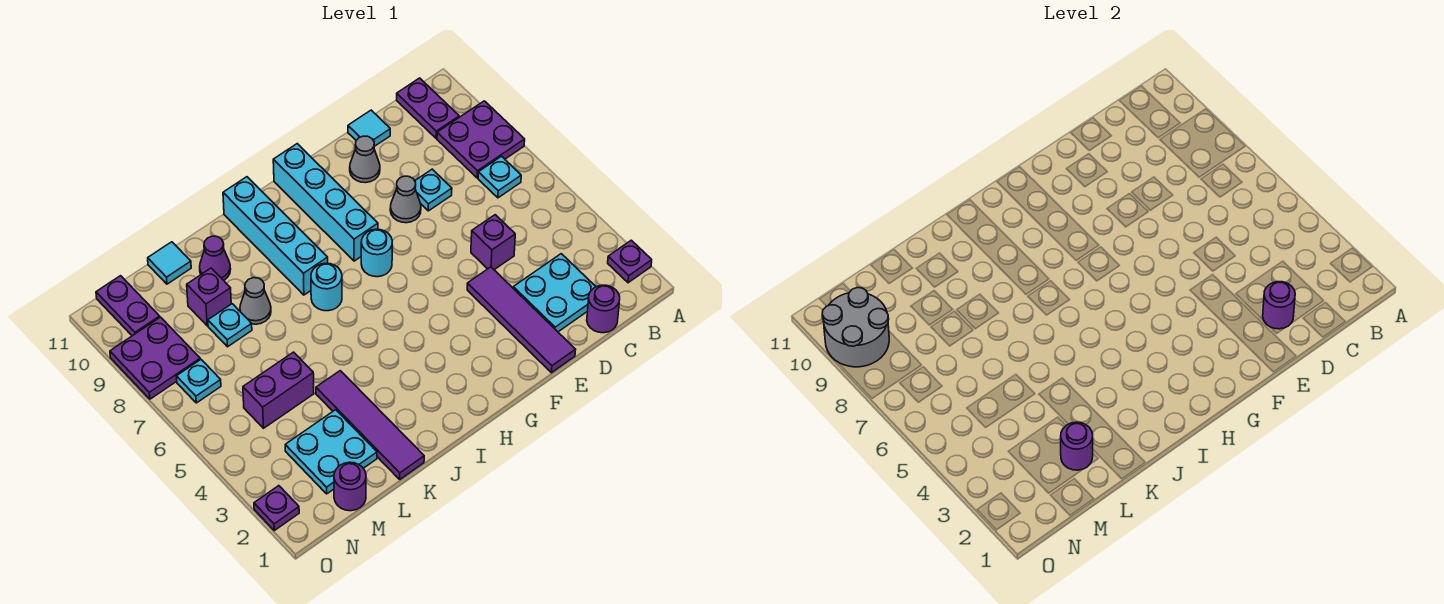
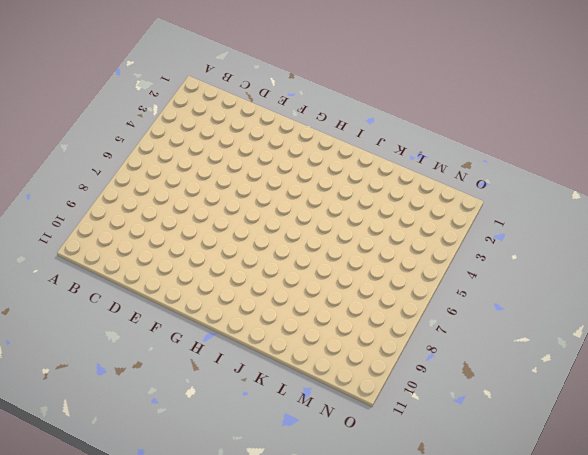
none -> purple plate A2 level 1
none -> purple plate A8:B9 level 1
none -> cyan plate B7 level 1
none -> purple plate B10:B11 level 1

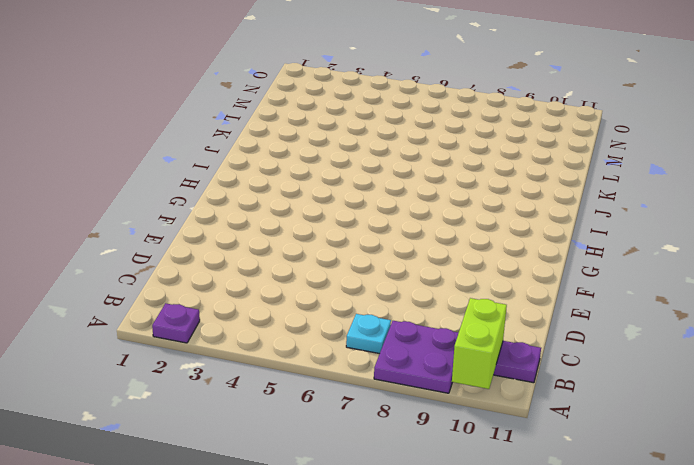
lime brick A10:B10 level 2 -> none
none -> purple round brick C1 level 1
none -> cyan plate C2:D3 level 1
none -> purple brick D5 level 1
none -> cyan plate D8 level 1

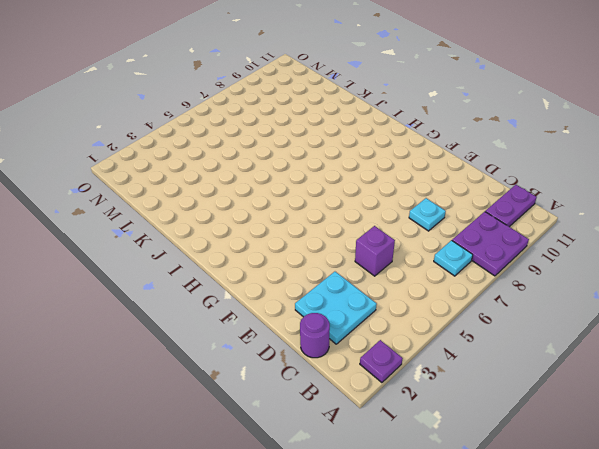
none -> cyan tile D11 level 1
none -> purple tile E1:E4 level 1
none -> grey cone E8 level 1
none -> grey cone E10 level 1

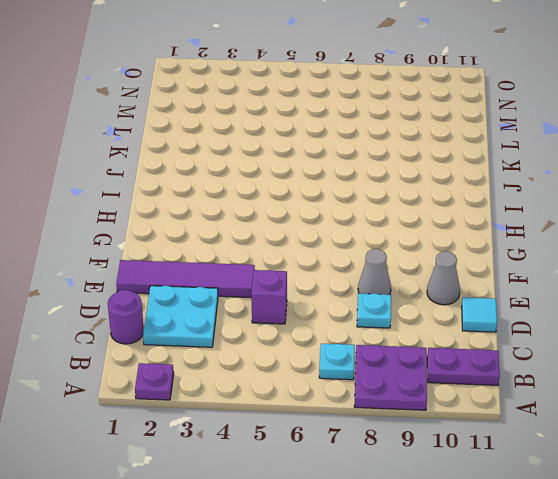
none -> cyan round brick G7 level 1
none -> cyan brick G8:G11 level 1
none -> cyan round brick I7 level 1
none -> cyan brick I8:I11 level 1

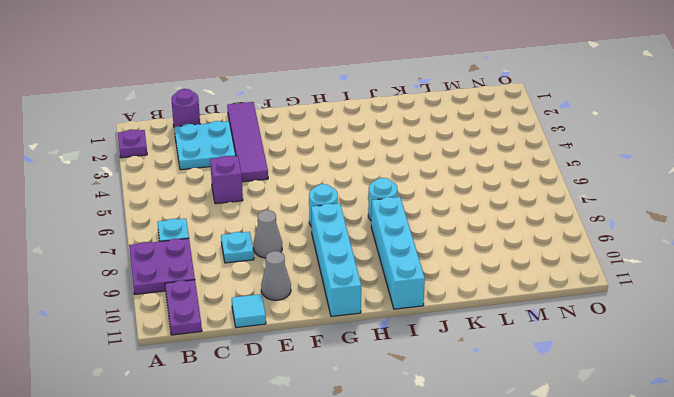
none -> purple tile K1:K4 level 1
none -> grey cone K8 level 1
none -> purple cone K10 level 1
none -> cyan plate L2:M3 level 1

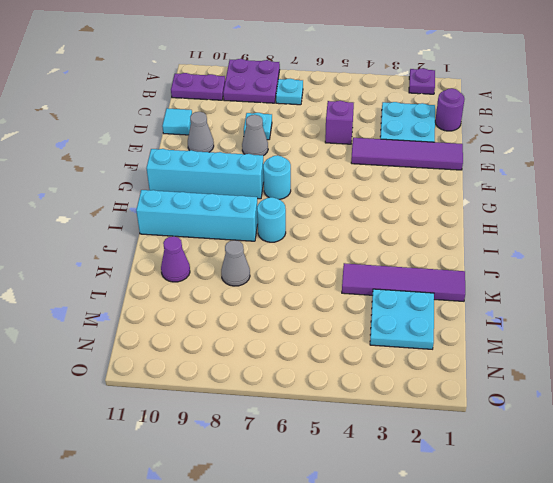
none -> purple brick L5:M5 level 1
none -> cyan plate L8 level 1
none -> purple brick L9 level 1
none -> cyan tile L11 level 1

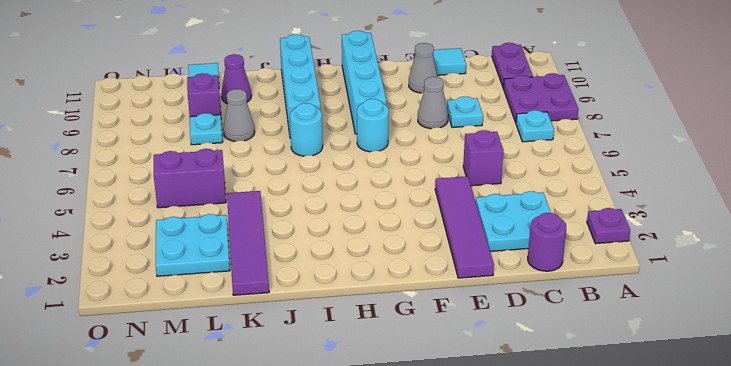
none -> purple round brick M1 level 1
none -> cyan plate N7 level 1
none -> purple plate N8:O9 level 1
none -> purple plate N10:N11 level 1

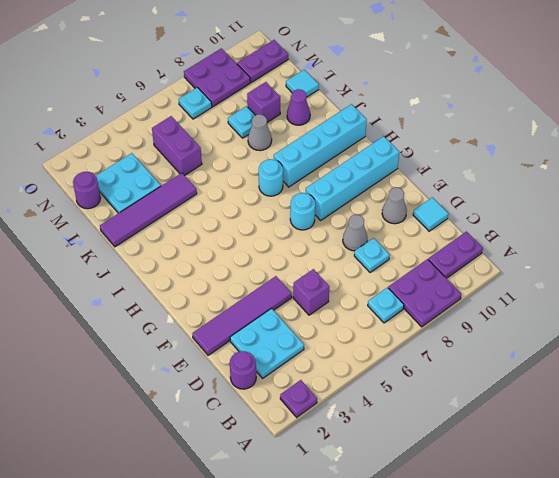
none -> purple plate O2 level 1
none -> purple round brick D2 level 2
none -> purple round brick L2 level 2
none -> grey round brick N9:O10 level 2

